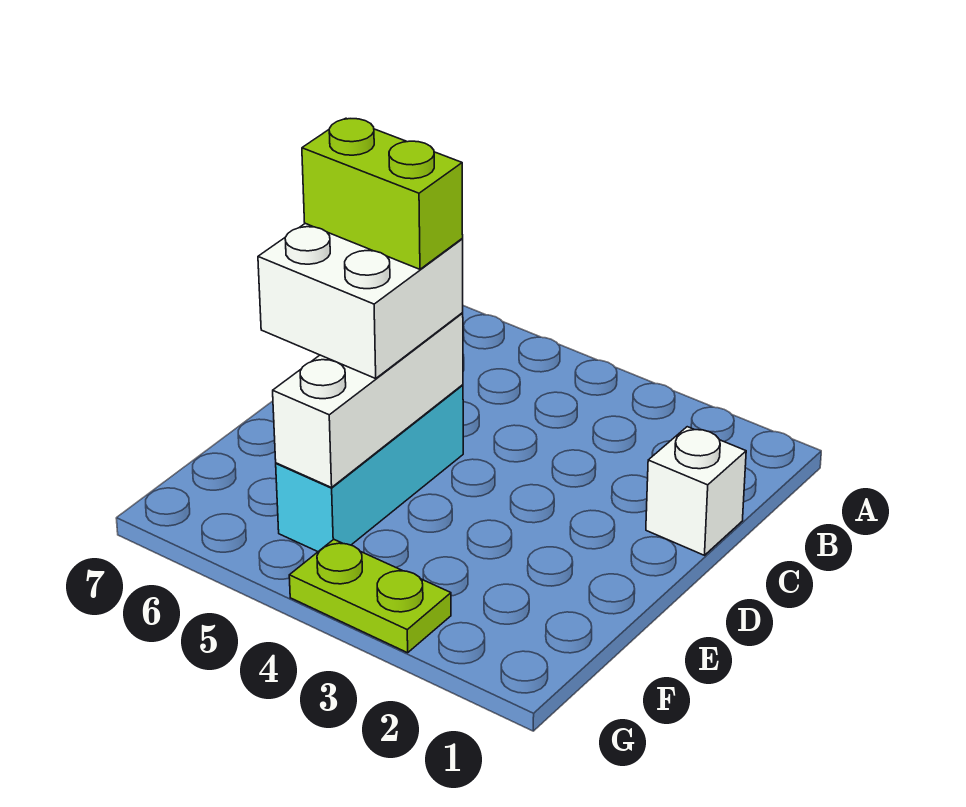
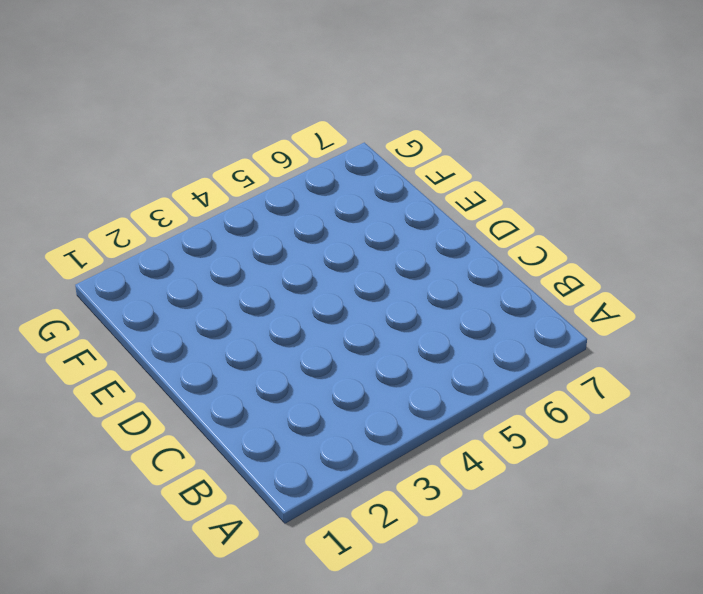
none -> white brick C1 level 1
none -> cyan brick D5:F5 level 1

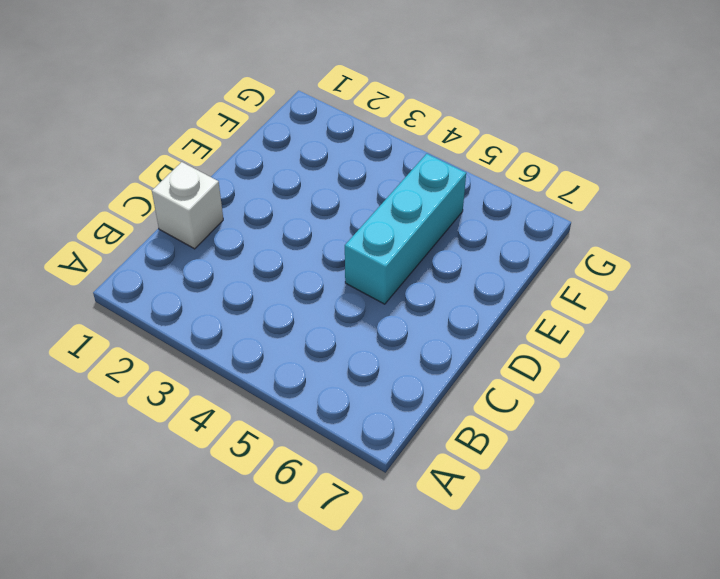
none -> lime plate G3:G4 level 1
none -> white brick D5:F5 level 2

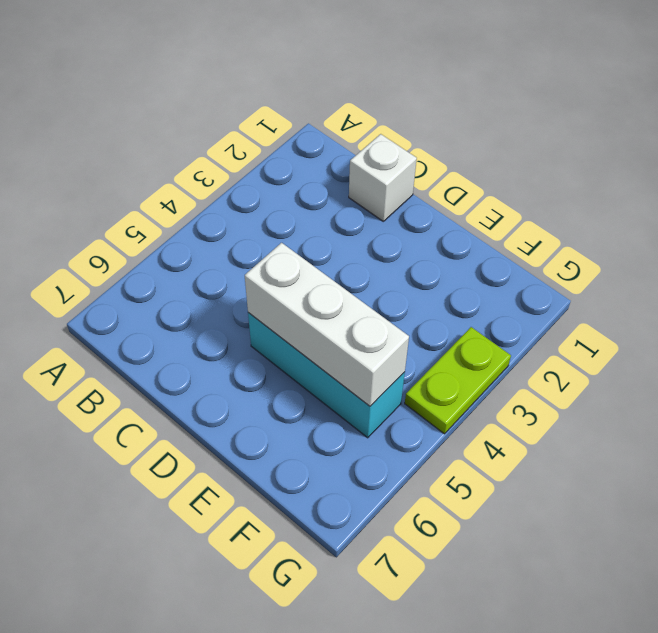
none -> white brick D5:E6 level 3
none -> lime brick D5:D6 level 4

